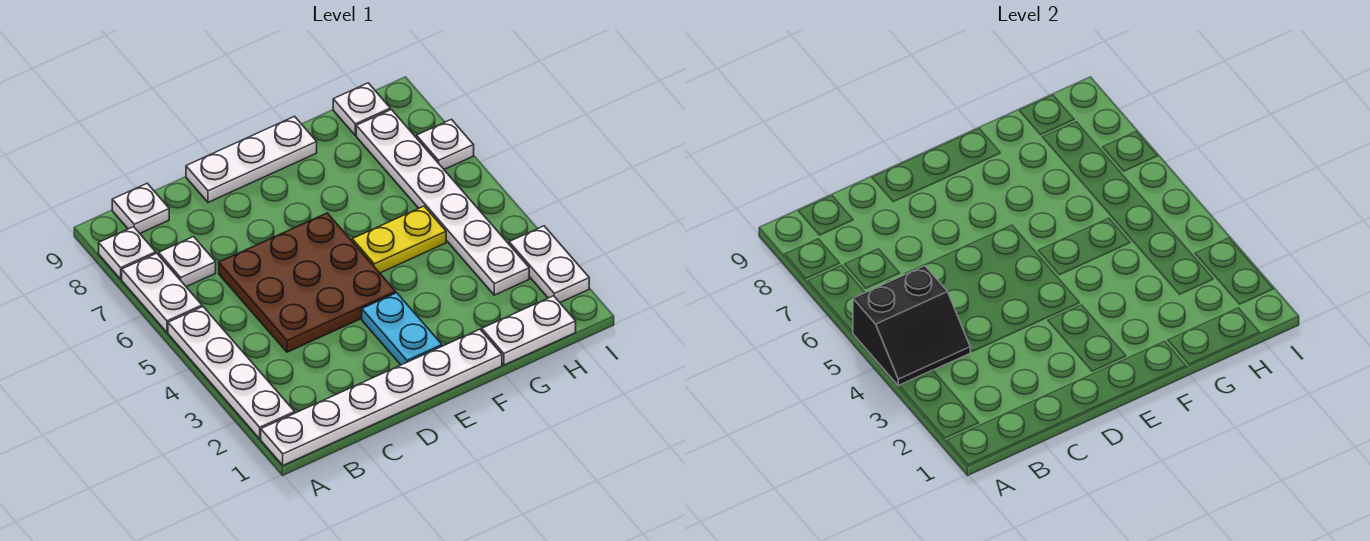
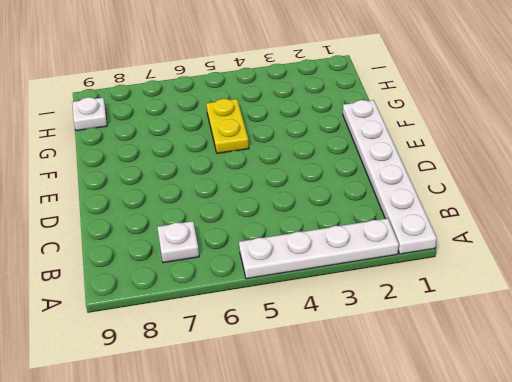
none -> white plate A6:A7 level 1
none -> white plate A8 level 1
none -> white plate B9 level 1

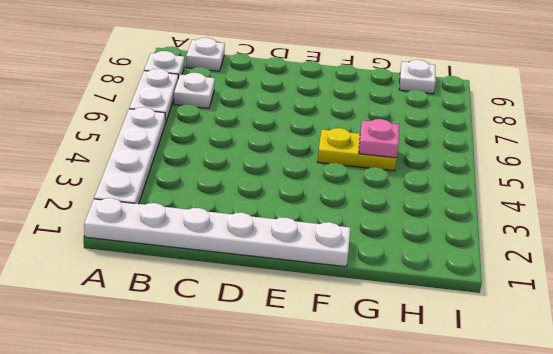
pink plate G5 level 2 -> none
none -> brown plate C4:E6 level 1
none -> white plate D9:F9 level 1
none -> cyan plate E2:E3 level 1

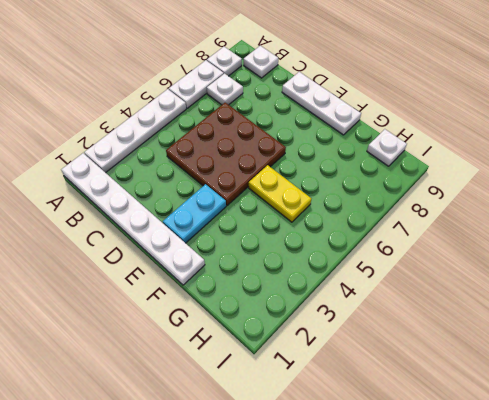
none -> white plate G1:H1 level 1
none -> white plate H3:H8 level 1
none -> white plate I2:I3 level 1

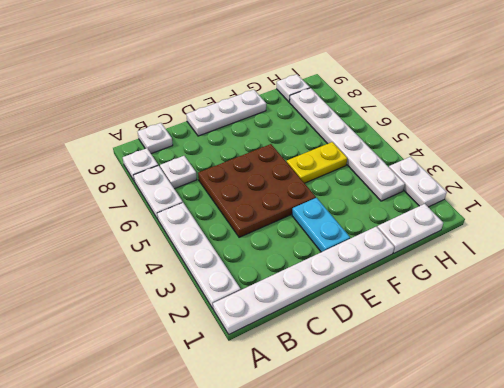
none -> white plate I7 level 1
none -> black slope A4:B5 level 2 top 5

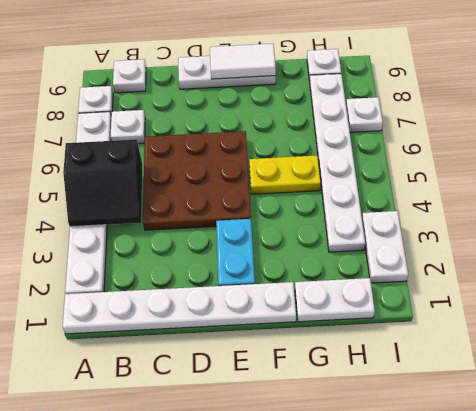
white tile E9:F9 level 2 -> none

